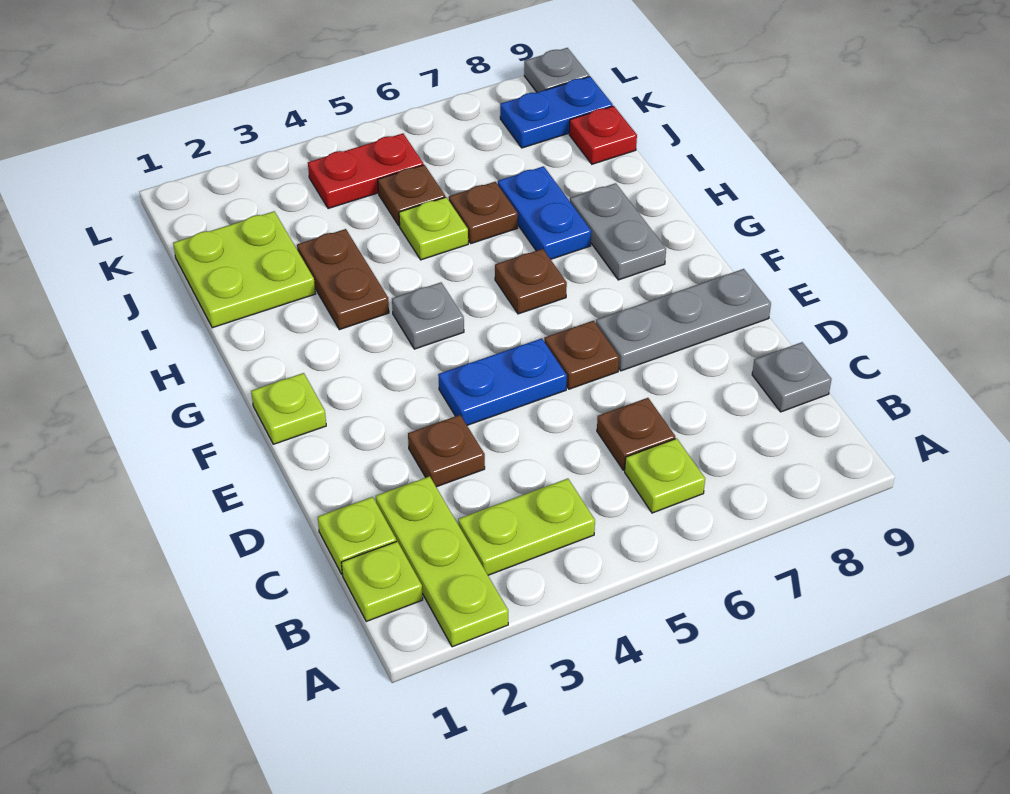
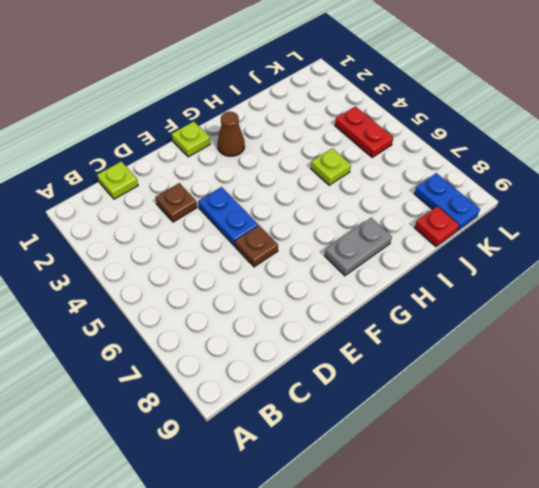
brown cone G2 level 1 -> none
none -> lime plate A2:C2 level 1
none -> lime plate B1 level 1
none -> lime plate B3:B4 level 1

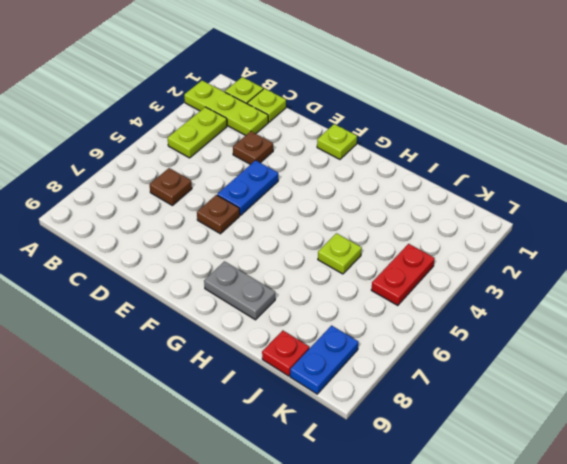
none -> lime plate B6 level 1
none -> grey plate C9 level 1
none -> grey plate E7:E9 level 1

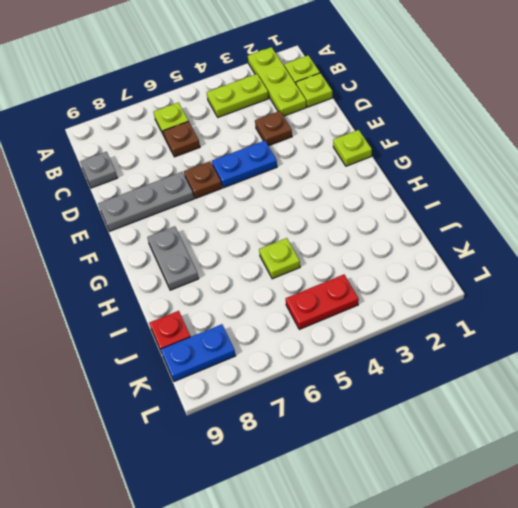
none -> grey plate G4 level 1
none -> brown plate G6 level 1
none -> brown plate H3:I3 level 1

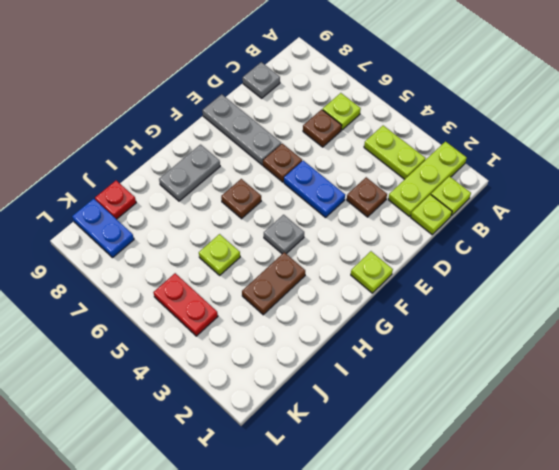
none -> blue plate H7:I7 level 1
none -> lime plate I1:J2 level 1
none -> brown plate I6 level 1

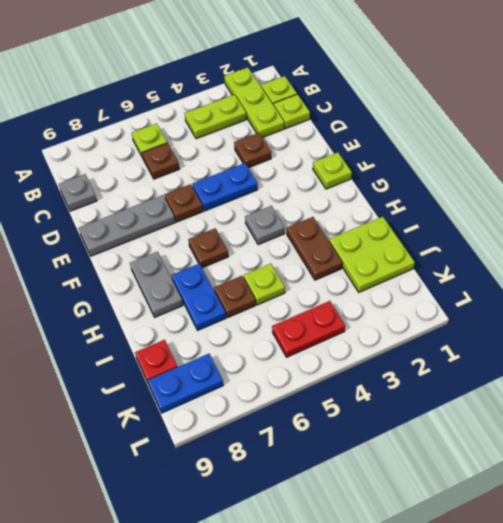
none -> brown plate J5 level 1
none -> grey plate L9 level 1

